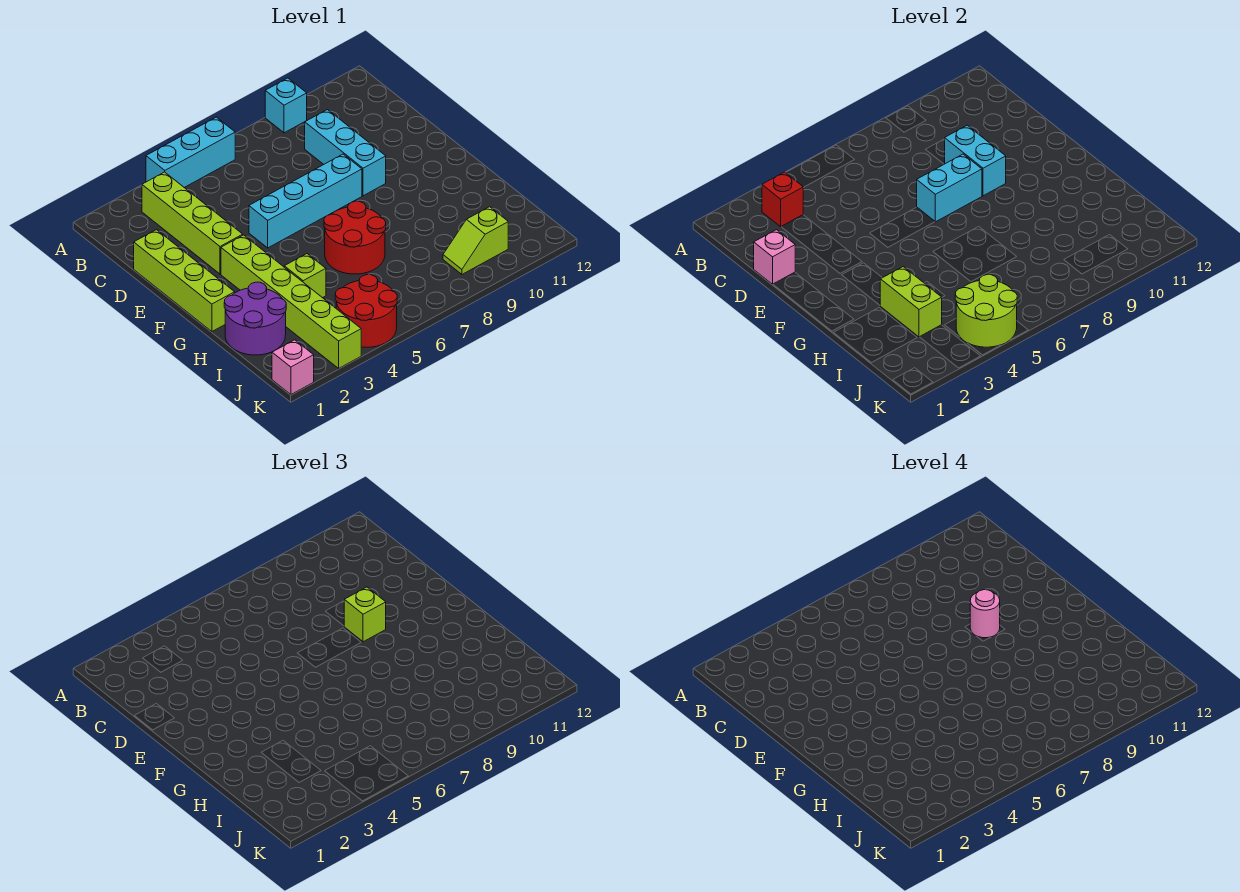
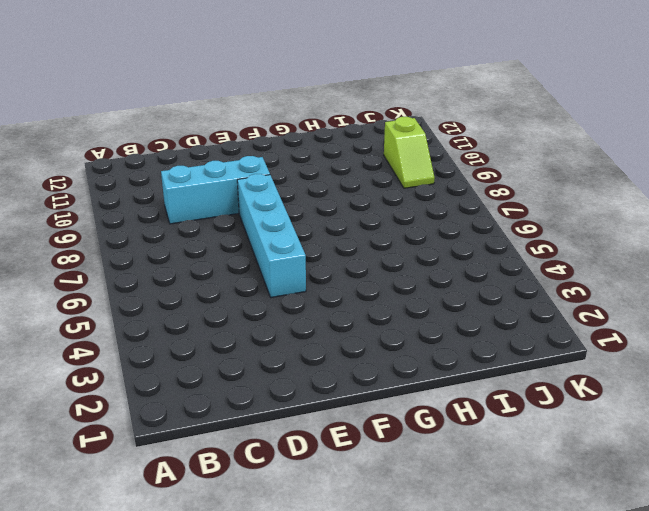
none -> cyan brick A4:A6 level 1
none -> cyan brick A9 level 1
none -> lime brick B3:E3 level 1

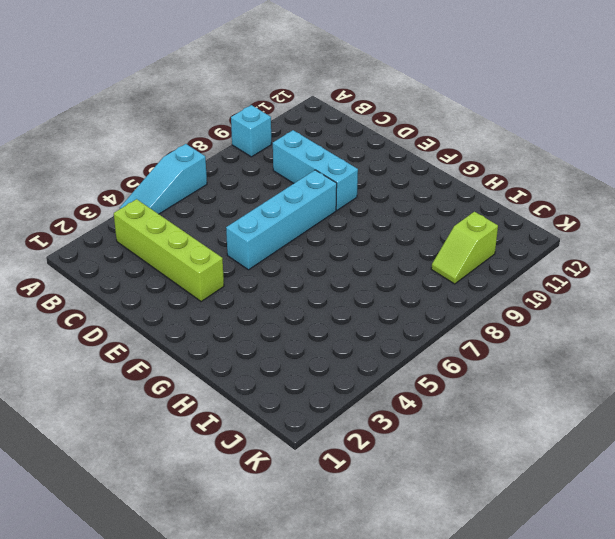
cyan slope A4:A6 level 1 top 6 -> cyan brick A4:A6 level 1
none -> lime brick D1:G1 level 1
none -> lime brick F3:K3 level 1
none -> red round brick G6:H7 level 1

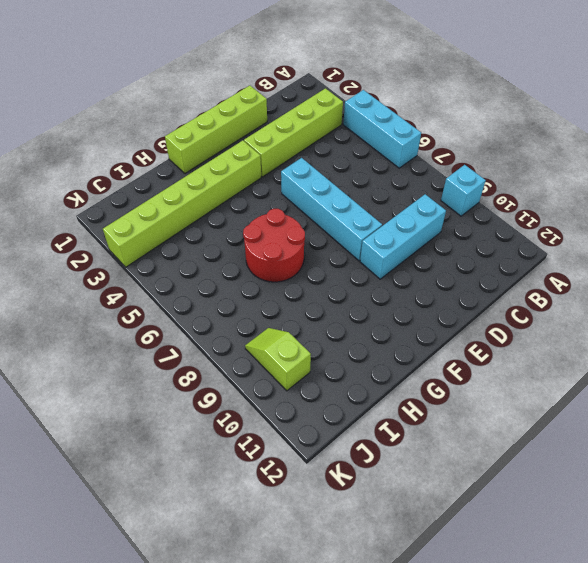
none -> purple round brick H1:I2 level 1
none -> lime brick H4 level 1
none -> red round brick J4:K5 level 1

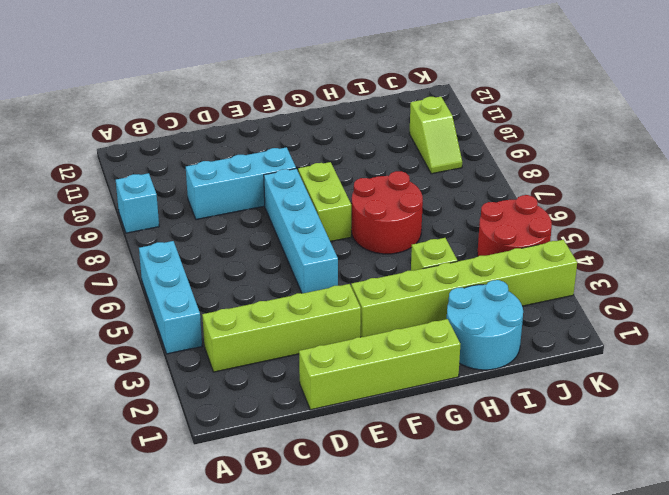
lime brick F7:F8 level 1 -> lime brick H3:I3 level 2
cyan round brick H1:I2 level 1 -> purple round brick H1:I2 level 1
none -> pink brick K1 level 1
none -> red brick B3 level 2
none -> pink brick D1 level 2

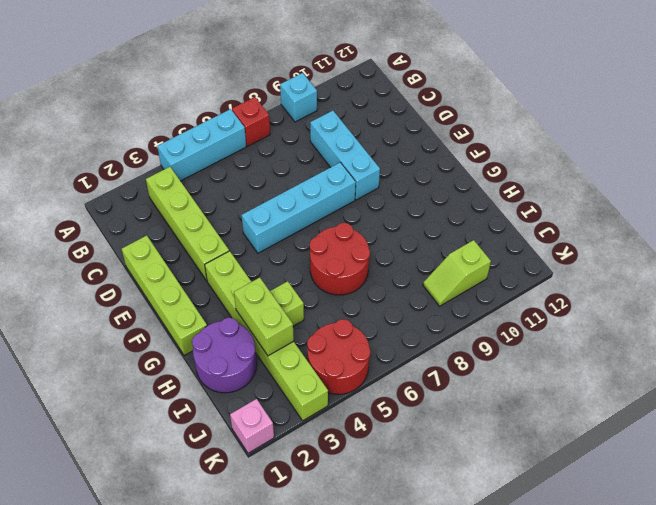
red brick A7 level 1 -> red brick B3 level 2
none -> pink brick D1 level 2
none -> cyan brick D9:E9 level 2
none -> cyan brick E7:E8 level 2

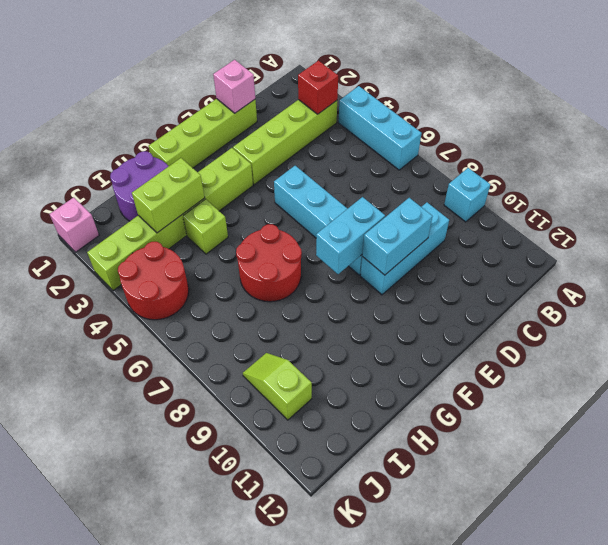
cyan brick E8:F8 level 2 -> cyan brick E7:E8 level 2
none -> lime round brick J4:K5 level 2
none -> lime brick E9 level 3
none -> pink round brick E9 level 4

